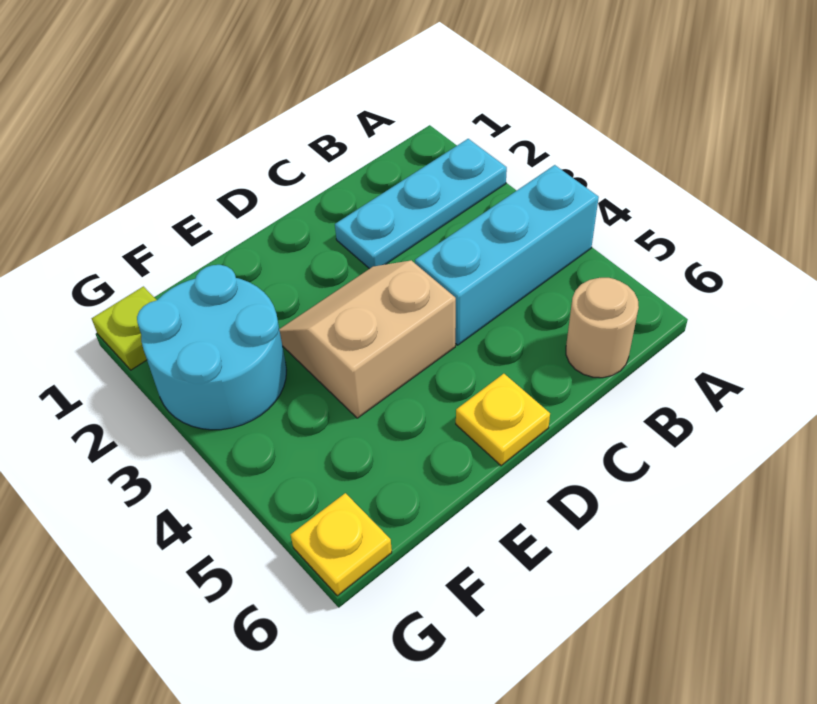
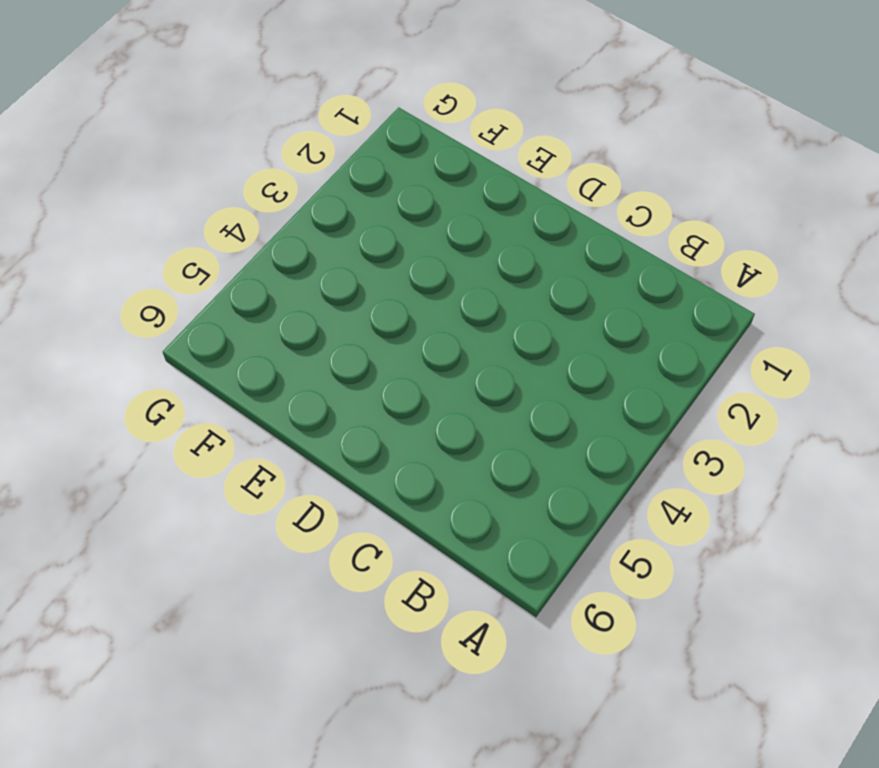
none -> cyan plate A2:C2 level 1
none -> cyan brick A4:C4 level 1

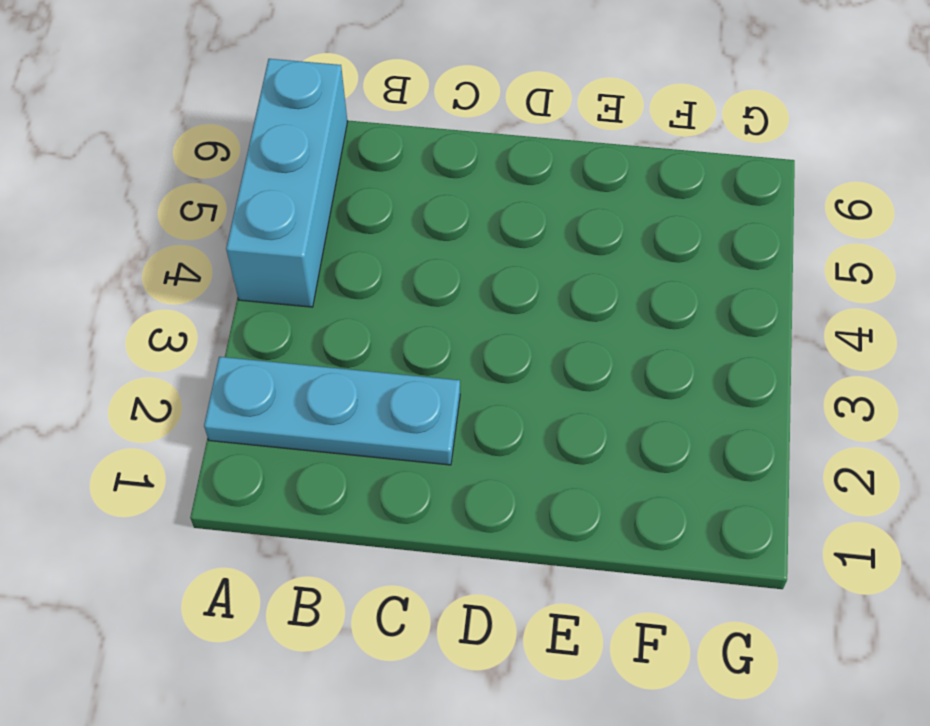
cyan brick A4:A6 level 1 -> cyan brick A4:C4 level 1
none -> tan round brick B6 level 1
none -> tan slope D3:E4 level 1 top 4

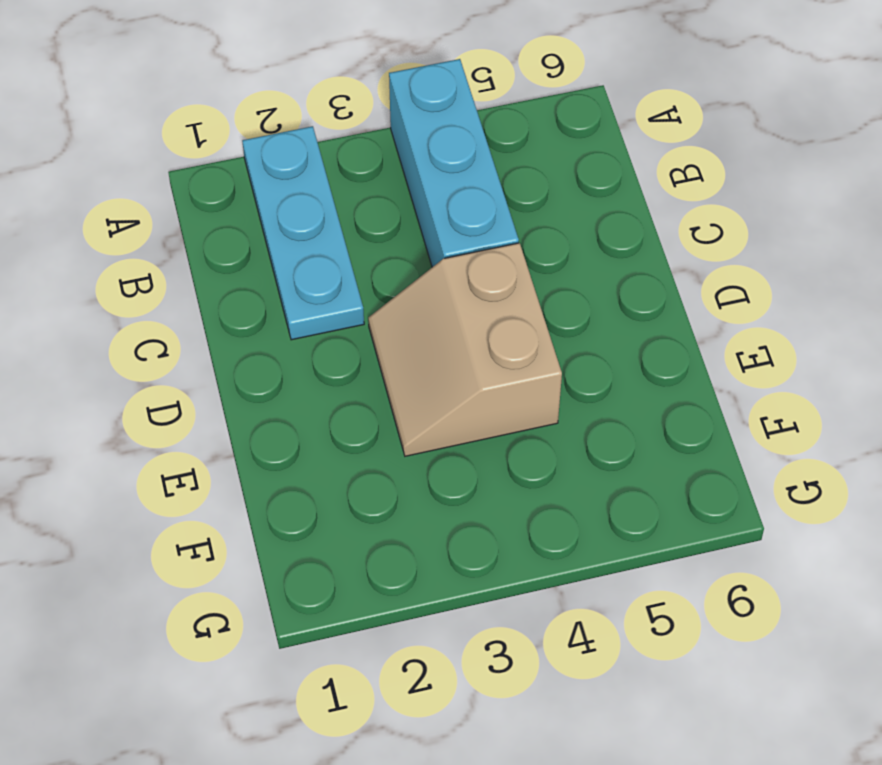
none -> tan round brick B6 level 1
none -> yellow plate D6 level 1

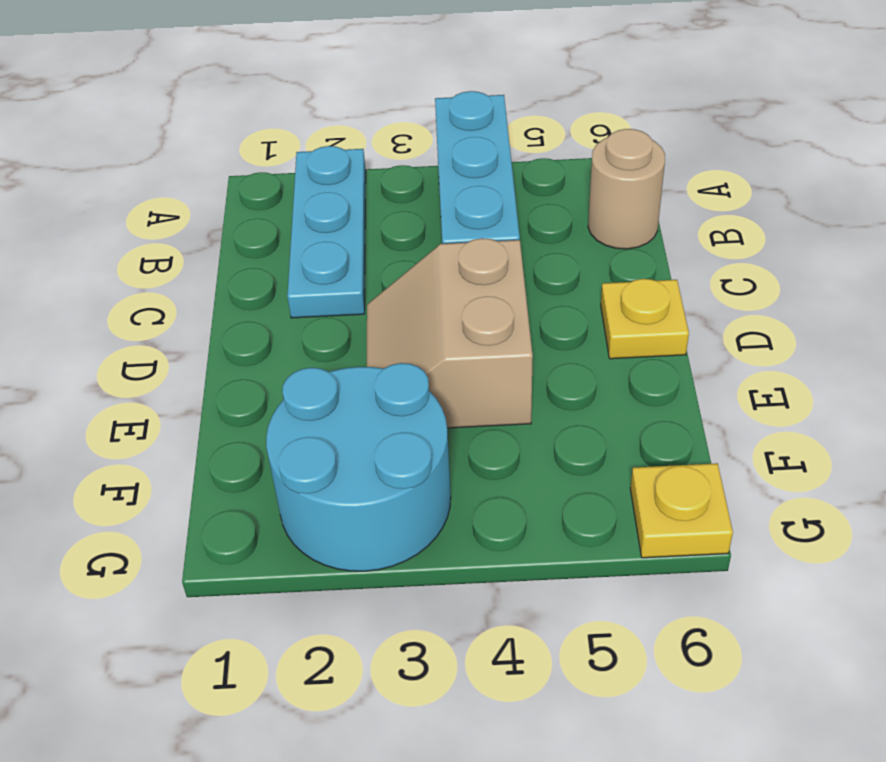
none -> lime plate G1 level 1

